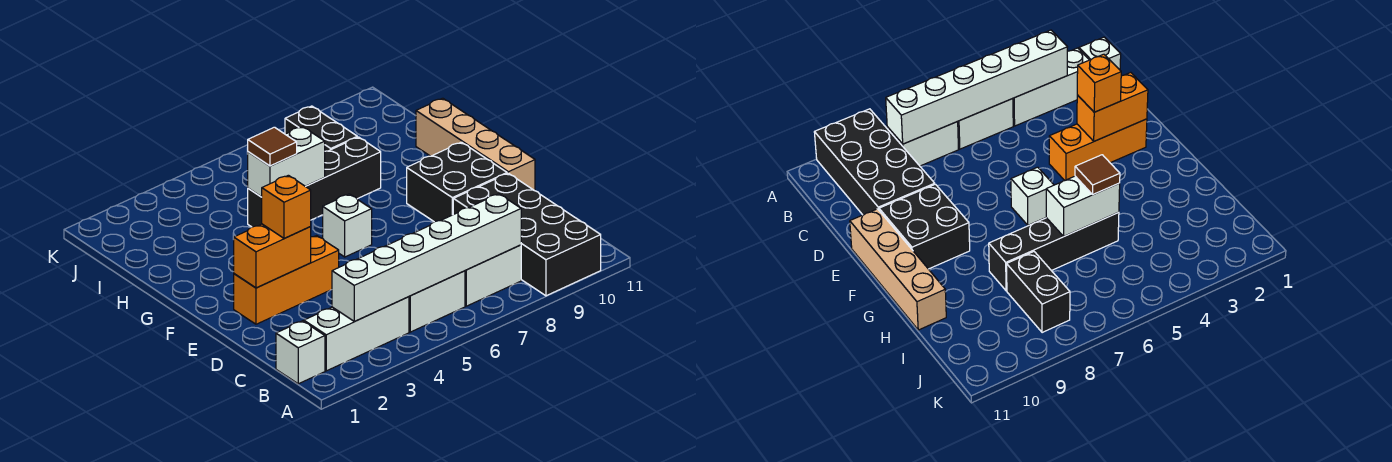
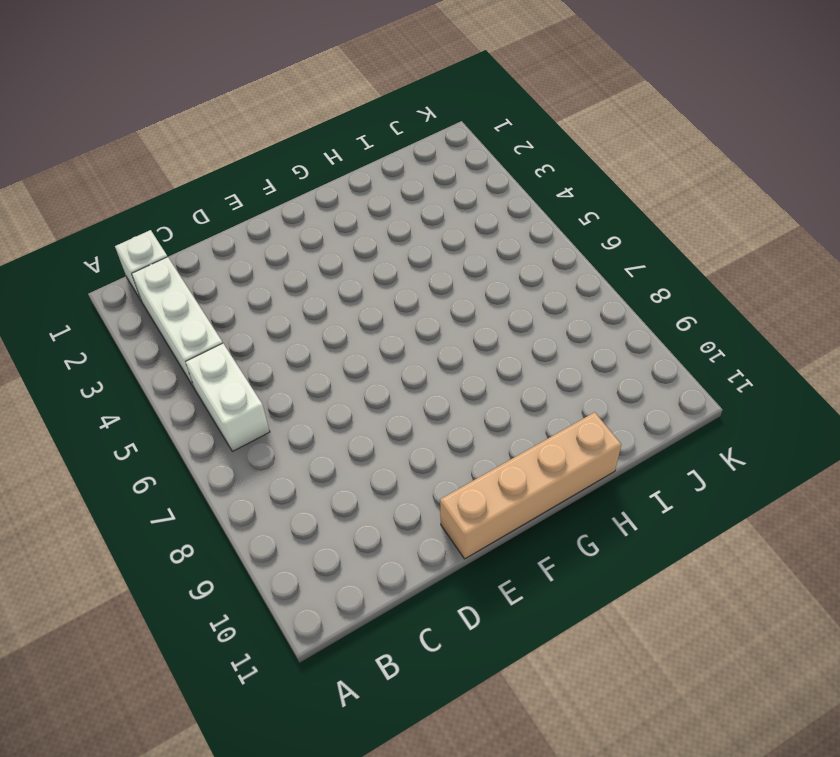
none -> black brick A9:D10 level 1
none -> white brick B7:B8 level 1
none -> orange brick E2:E4 level 1

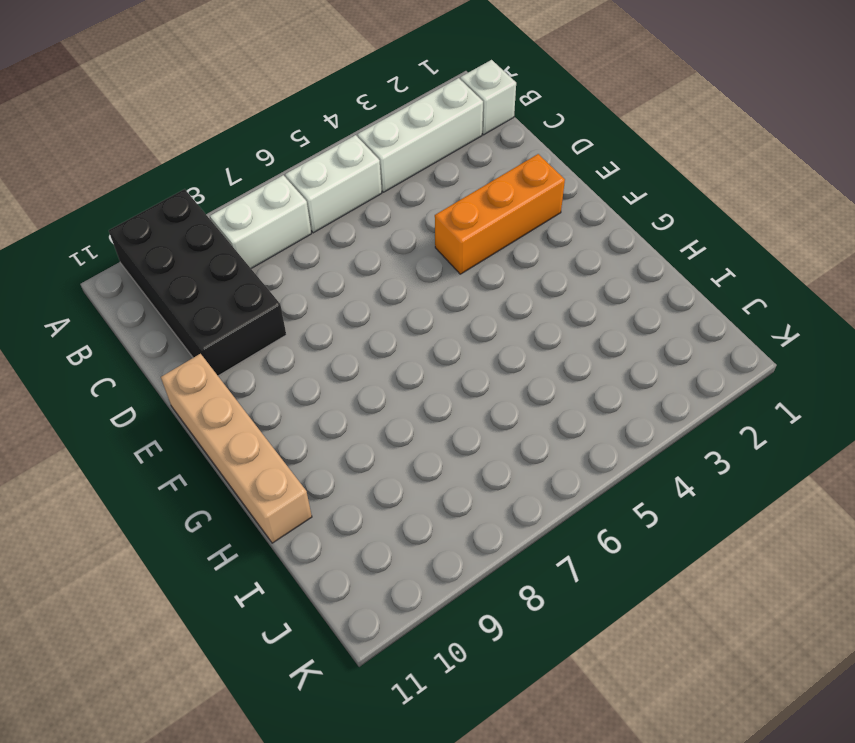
none -> black brick E9:F10 level 1
none -> white brick F6 level 1
none -> black brick H5:H8 level 1

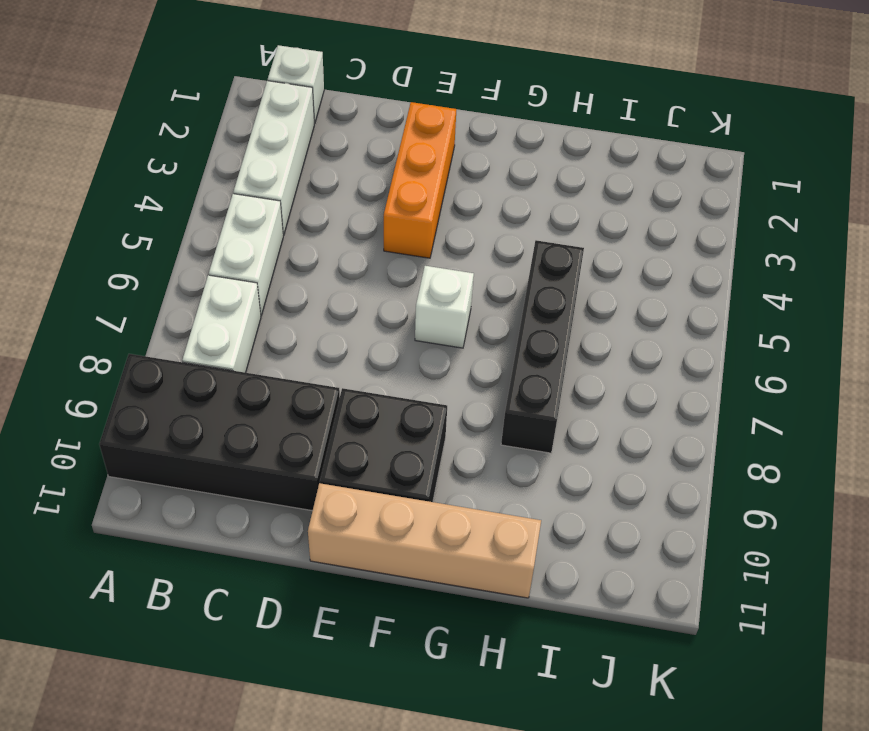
none -> black brick I8:J8 level 1
none -> white brick B3:B8 level 2
none -> orange brick E2:E3 level 2

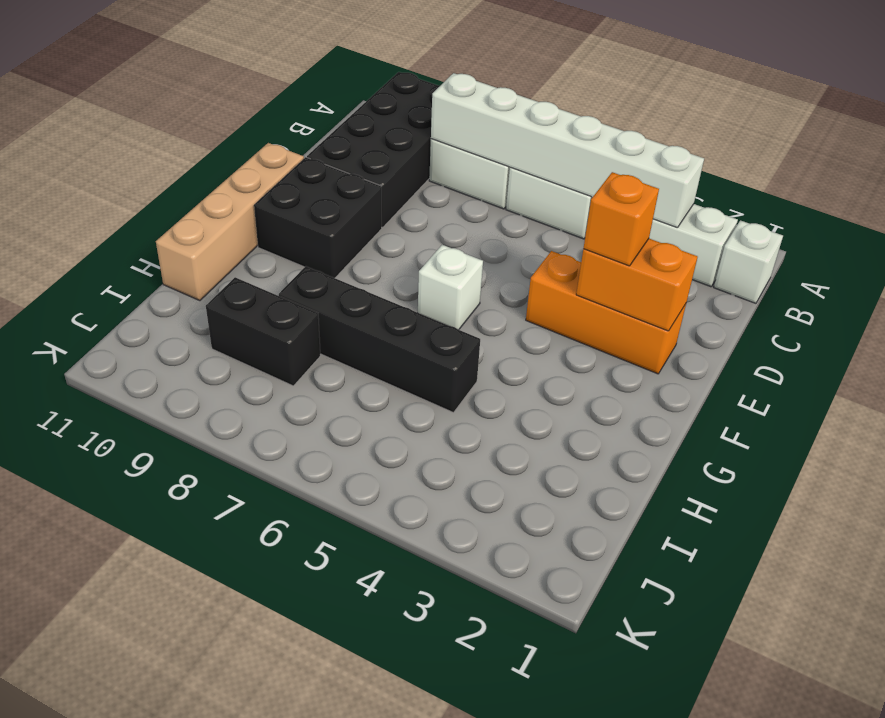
black brick I8:I9 level 1 -> black brick I8:J8 level 1
none -> white brick H5:H6 level 2
none -> brown tile H5 level 3

